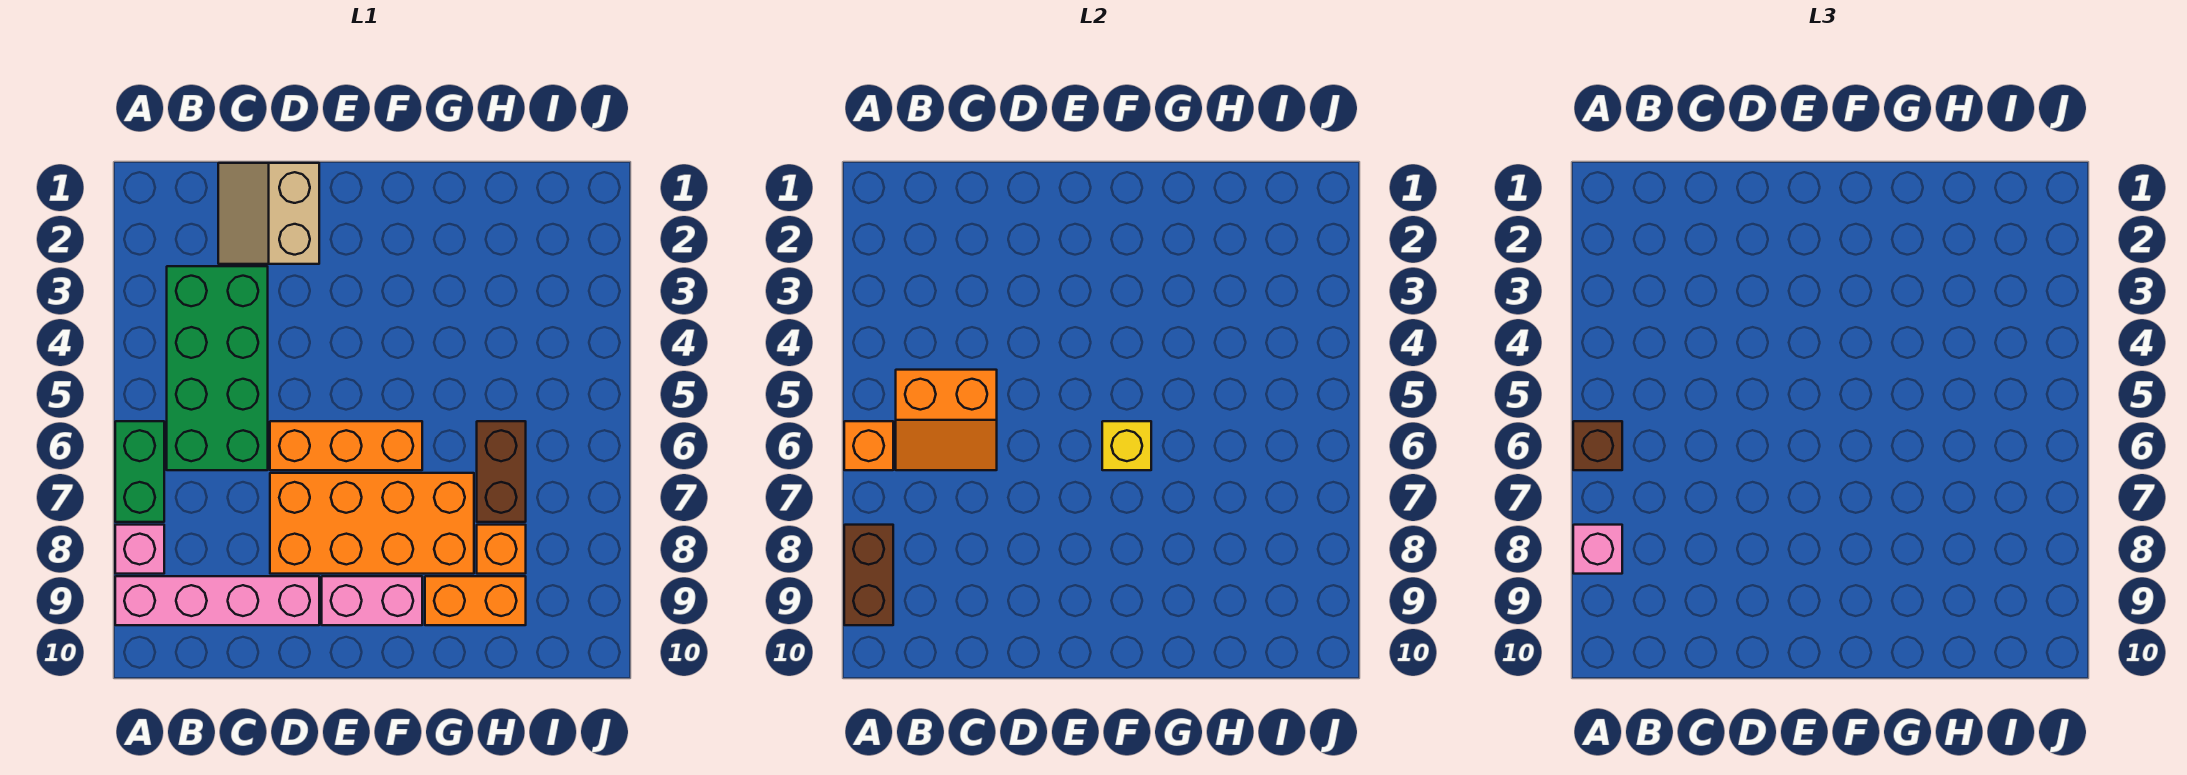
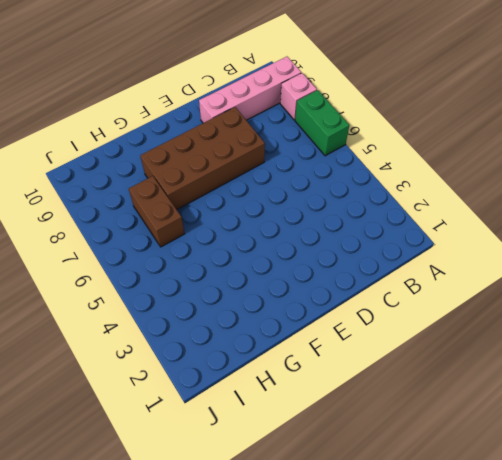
brown brick D7:G8 level 1 -> orange brick D7:G8 level 1
none -> green brick B3:C6 level 1
none -> tan slope C1:D2 level 1 top D
none -> orange brick D6:F6 level 1

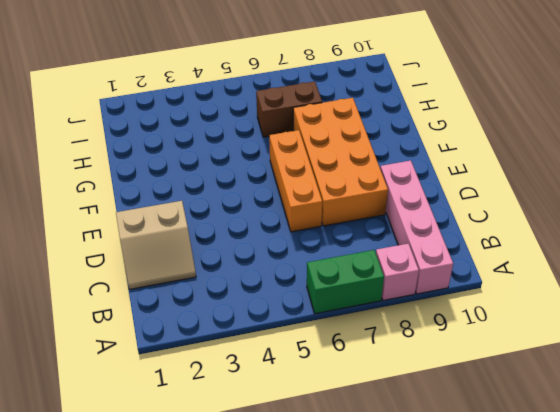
none -> green brick B3:C6 level 1
none -> pink brick E9:F9 level 1
none -> orange brick G9:H9 level 1

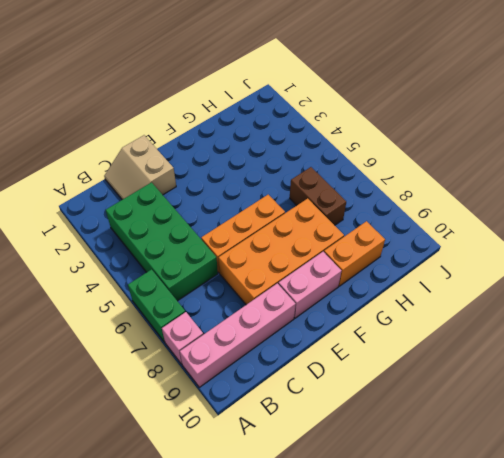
none -> orange brick H8 level 1
none -> orange brick A6 level 2
none -> brown brick A8:A9 level 2

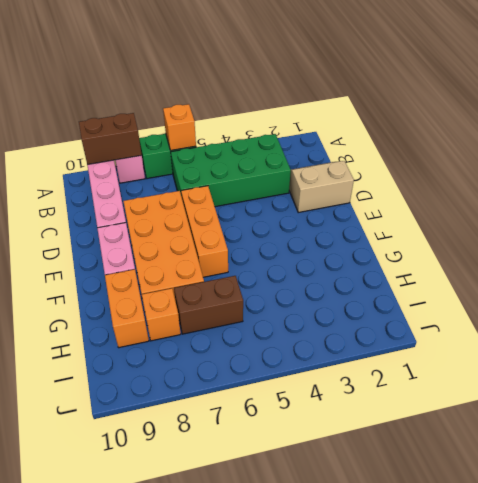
none -> orange slope B5:C6 level 2 top 5
none -> yellow brick F6 level 2
none -> brown brick A6 level 3

